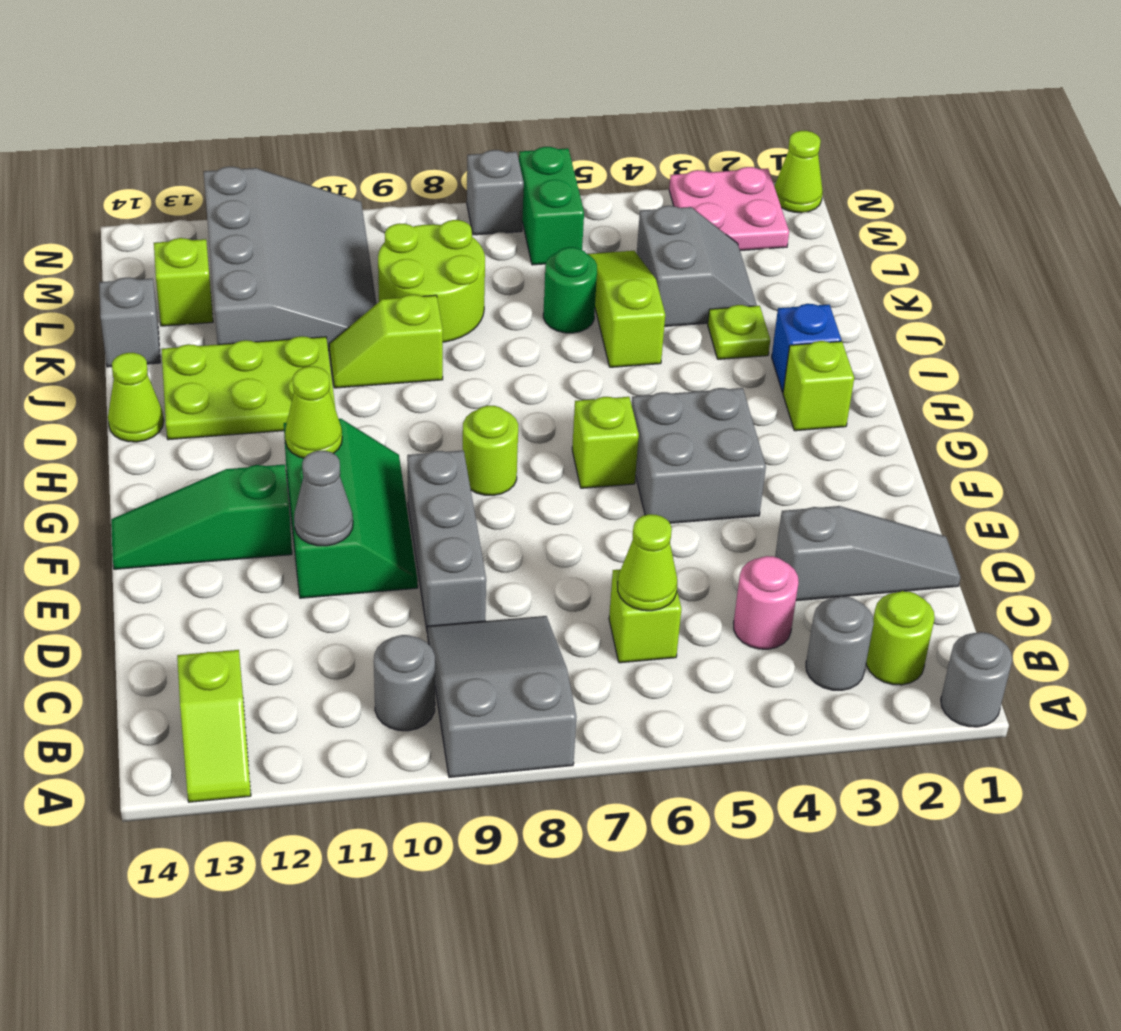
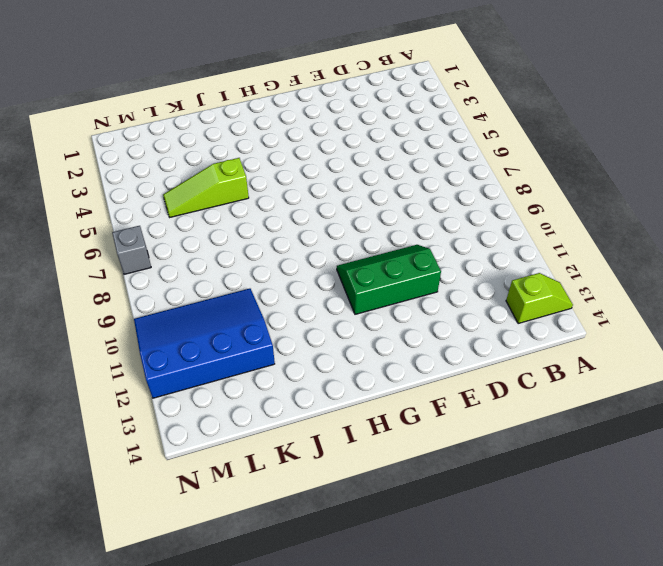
blue slope K10:N12 level 1 top 12 -> grey slope K10:N12 level 1 top 12
none -> grey round brick A1 level 1
none -> grey slope A8:C9 level 1 top A
none -> lime round brick B2 level 1
none -> grey round brick B3 level 1

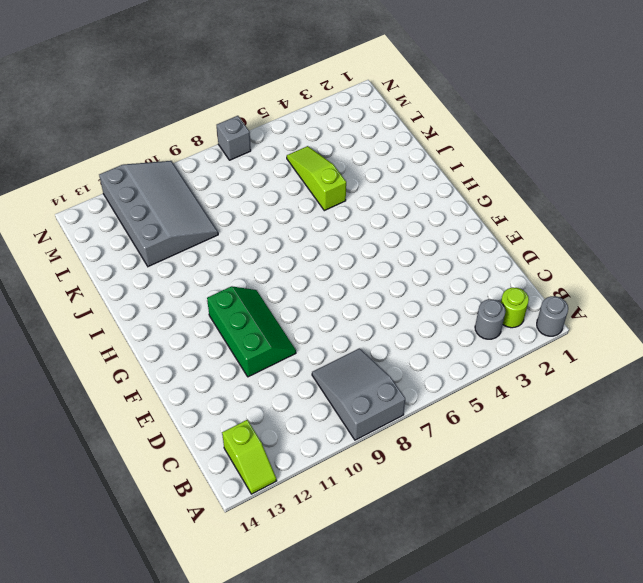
none -> grey round brick B10 level 1
none -> pink round brick C4 level 1
none -> lime brick C6 level 1
none -> grey slope D1:D3 level 1 top 3

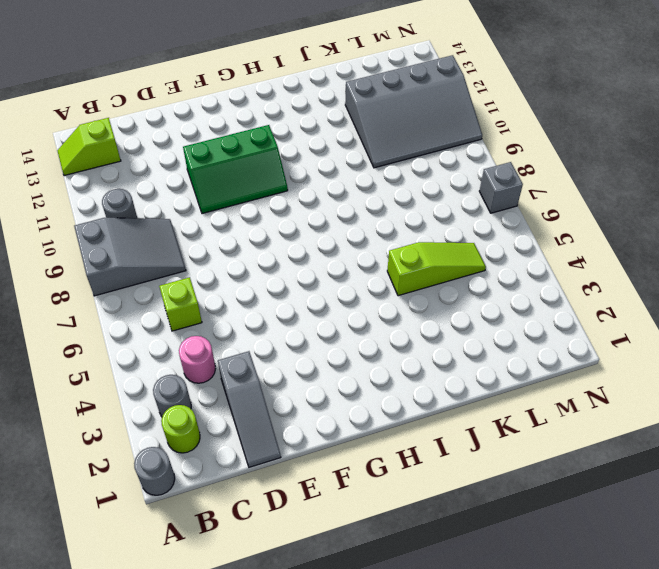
none -> grey brick D9:F9 level 1
none -> grey brick F4:G5 level 1
none -> green slope F12:F14 level 1 top 12
none -> lime brick G6 level 1

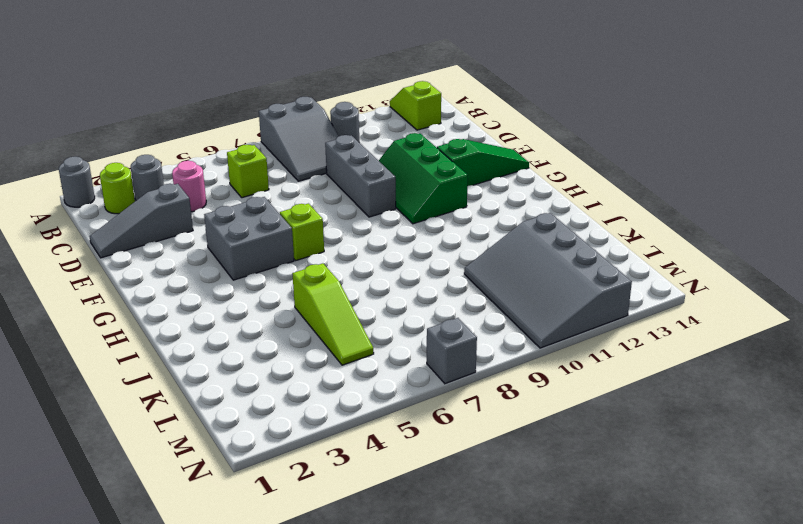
none -> lime round brick G8 level 1
none -> lime brick H2 level 1
none -> blue brick I2 level 1
none -> lime plate I11:J13 level 1

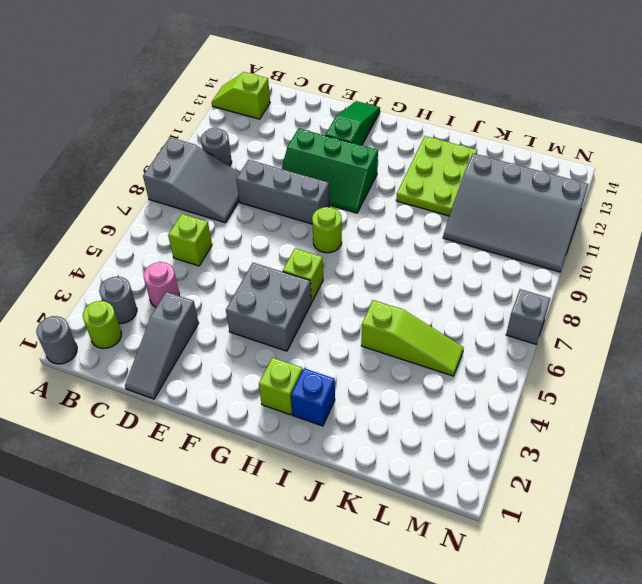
none -> lime cone I14 level 1
none -> lime plate J3 level 1
none -> lime slope J9:J10 level 1 top 9
none -> grey slope K3:L4 level 1 top 4

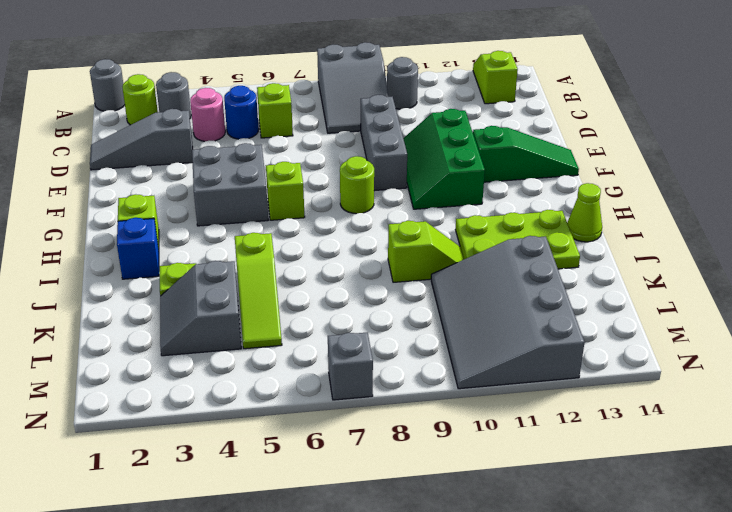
blue round brick C5 level 1 -> none
none -> green round brick K6 level 1
none -> lime round brick K8:L9 level 1
none -> grey brick K14 level 1
none -> lime brick L13 level 1

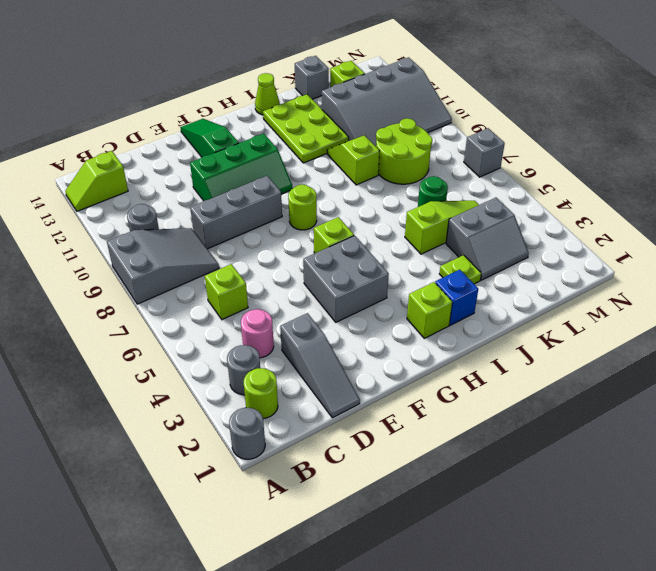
none -> pink plate M2:N3 level 1
none -> green brick M6:N6 level 1
none -> lime cone N1 level 1
none -> lime cone C6 level 2

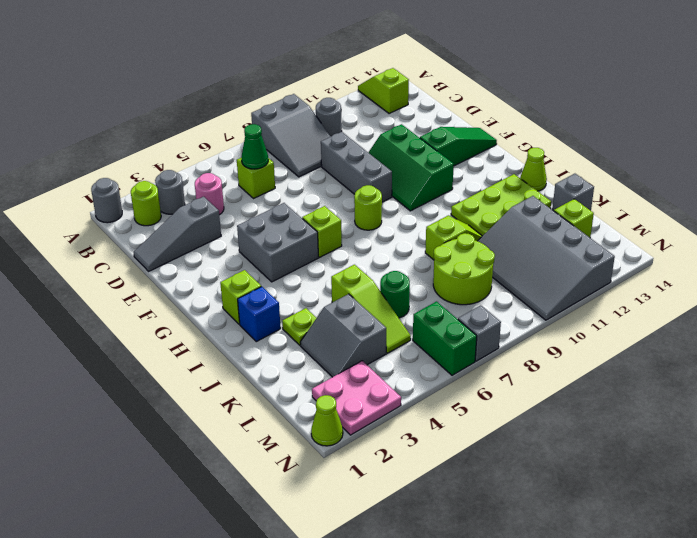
green cone C6 level 2 -> lime cone C6 level 2
none -> grey cone E11 level 2
none -> lime cone G11 level 2

